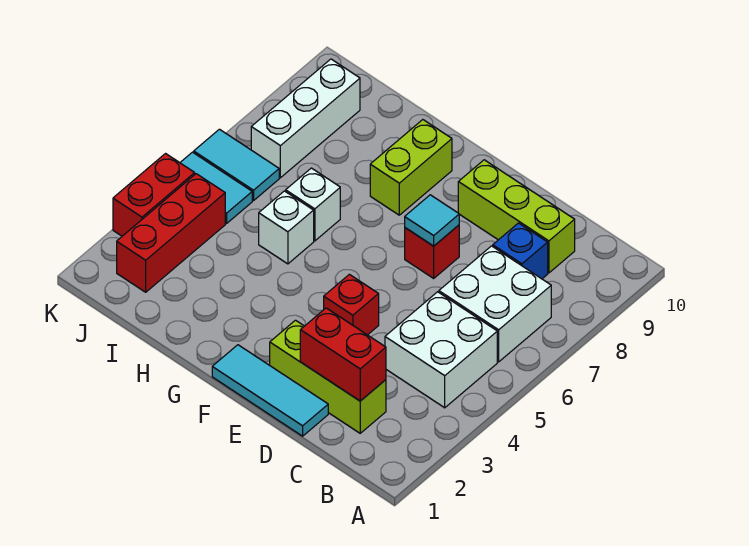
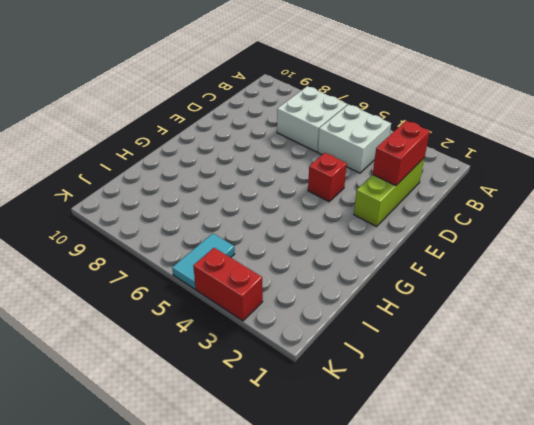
none -> blue brick C8 level 1
none -> lime brick C9:E9 level 1
none -> cyan tile D1:F1 level 1

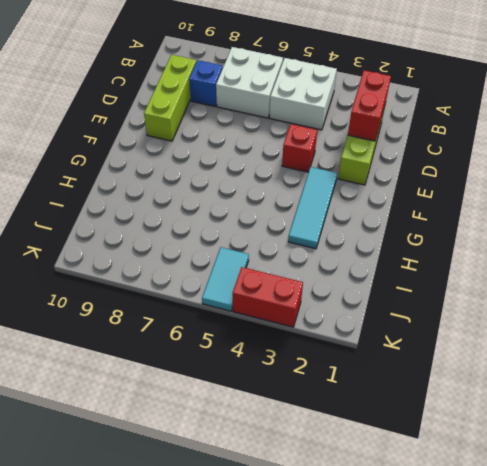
cyan tile F3:H3 level 1 -> cyan tile D1:F1 level 1
none -> red brick E7 level 1
none -> lime brick G8:G9 level 1
none -> white brick H5 level 1

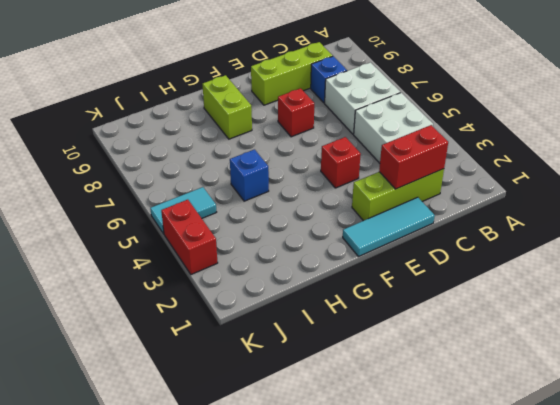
blue brick H5 level 1 -> white brick H5 level 1
none -> white brick H6 level 1
none -> red brick J2:J4 level 1
none -> cyan tile J6:K6 level 1

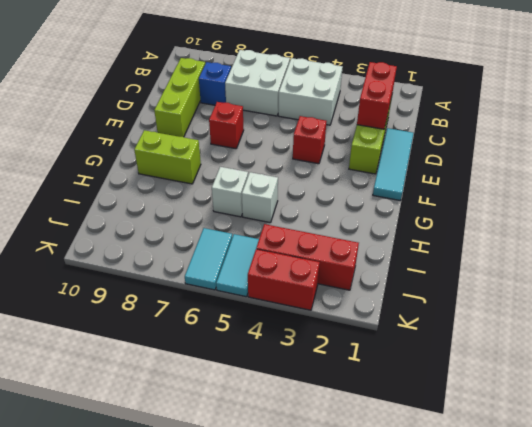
none -> white brick J7:J9 level 1
none -> cyan tile E7 level 2

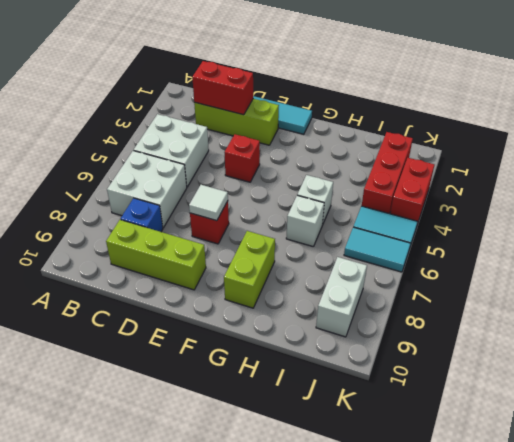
white tile E7 level 2 -> cyan tile E7 level 2
white brick J8:J9 level 1 -> white brick J7:J9 level 1

